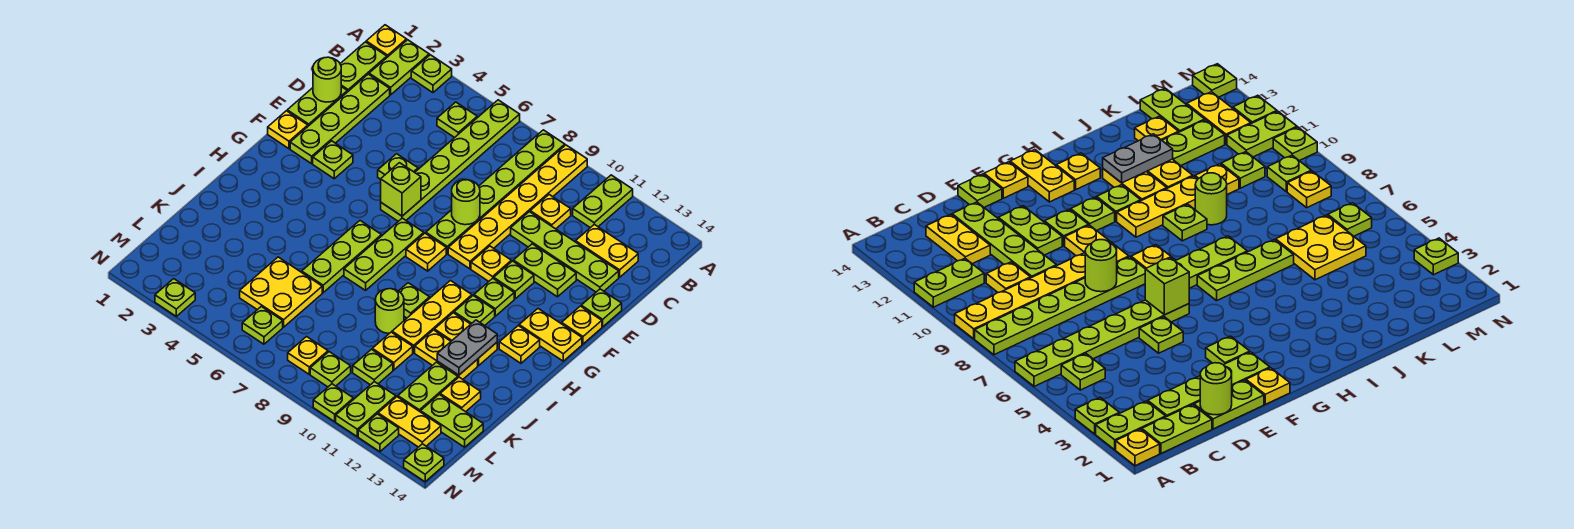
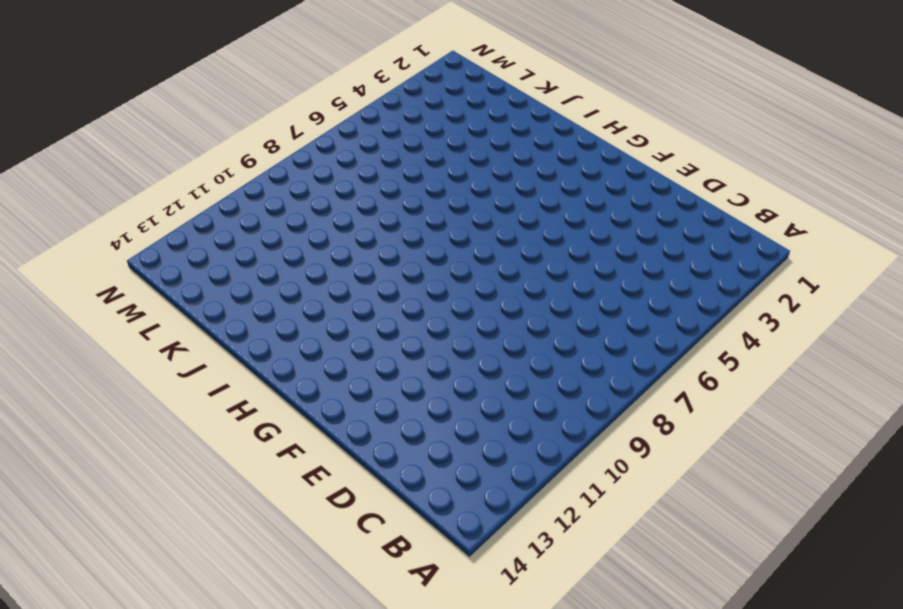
none -> yellow plate A1 level 1
none -> lime plate A2:B2 level 1
none -> lime plate A3 level 1
none -> lime plate A6:F6 level 1

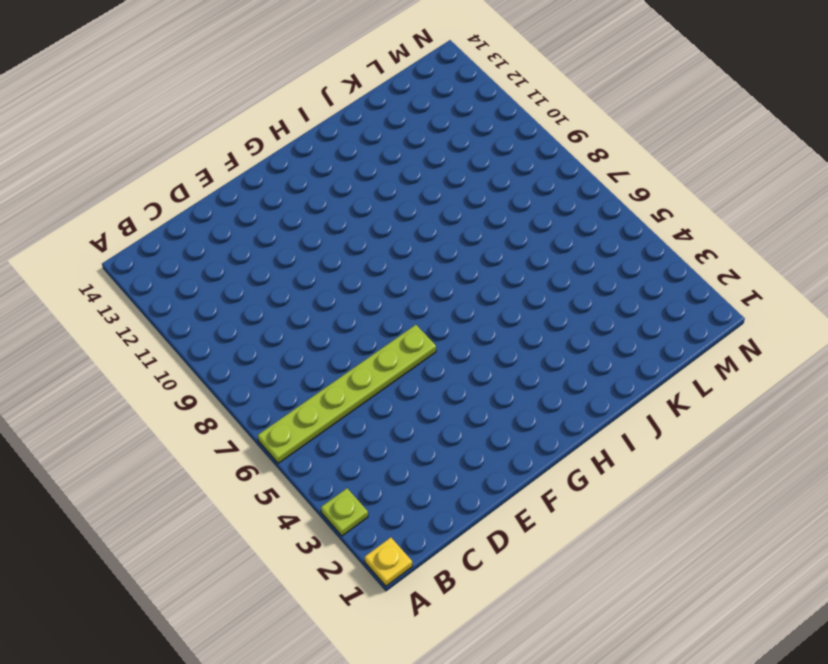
none -> lime plate A2:B2 level 1
none -> lime plate A8:F8 level 1
none -> yellow plate A9:F9 level 1
none -> lime plate A11:B11 level 1

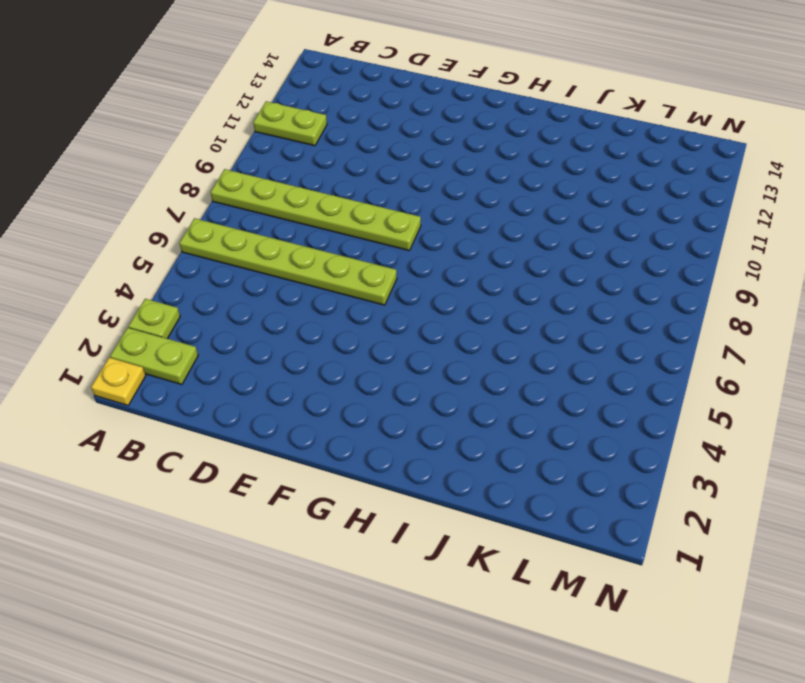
none -> yellow plate A9:F9 level 1
none -> lime plate B1:C1 level 1
none -> lime plate B5 level 1
none -> lime plate C2:F2 level 1

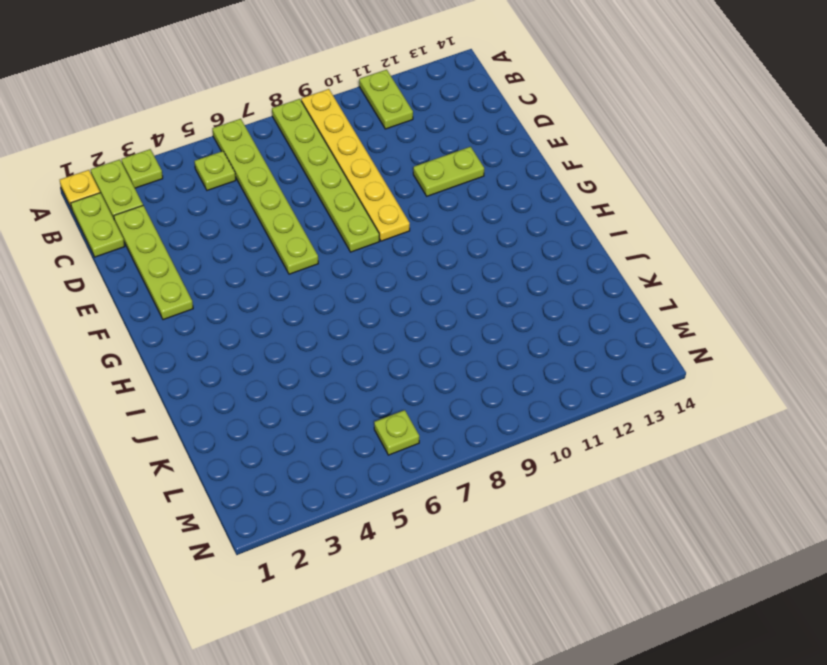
none -> yellow plate C10 level 1
none -> yellow plate C12:C13 level 1
none -> lime plate D1:E1 level 1
none -> lime plate D10:D13 level 1

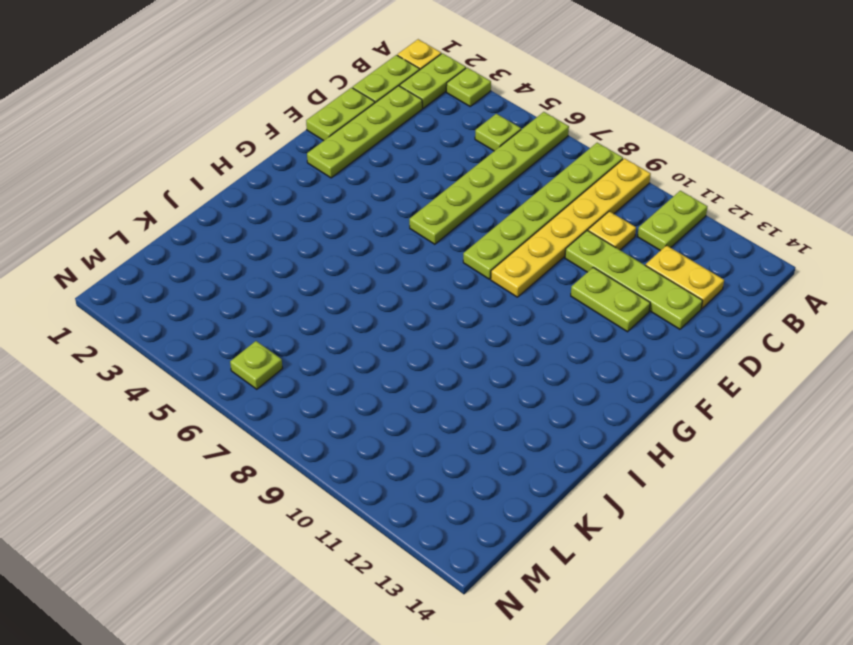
none -> lime plate E5 level 1
none -> lime plate E14 level 1
none -> yellow plate F1 level 1
none -> lime plate F3 level 1

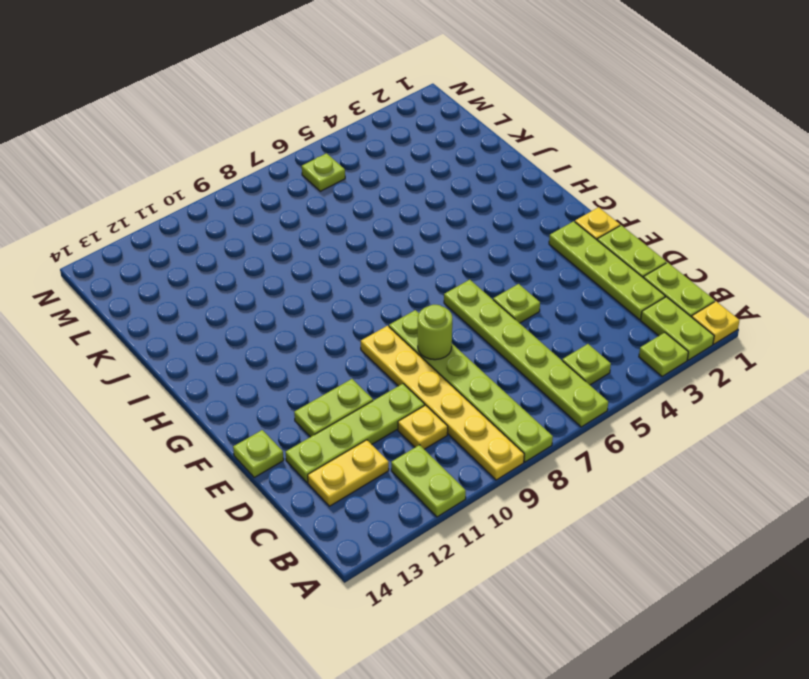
none -> lime plate F3 level 1
none -> yellow plate F10 level 1
none -> lime plate F11 level 1
none -> yellow plate F14 level 1

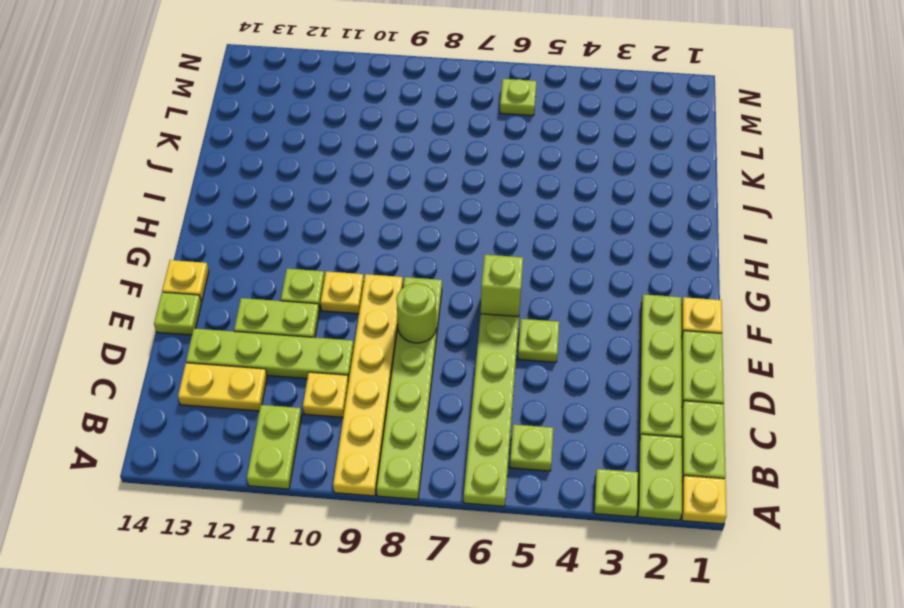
none -> lime plate F3 level 1
none -> lime plate G7:I7 level 1
none -> yellow plate G8 level 1
none -> lime plate G11 level 1

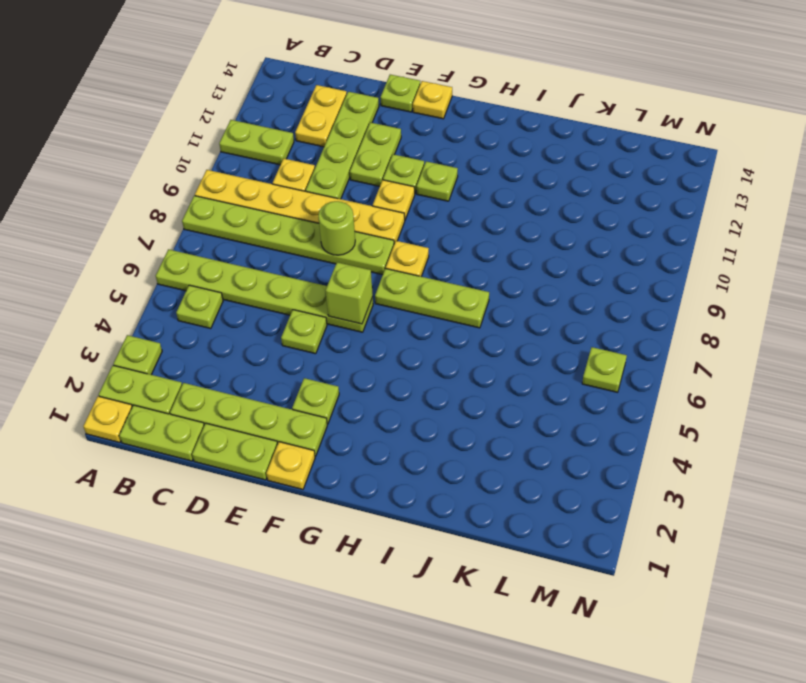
none -> yellow plate G13:G14 level 1
none -> lime plate H6:J6 level 1
none -> yellow plate H10:J10 level 1
none -> lime plate H11 level 1

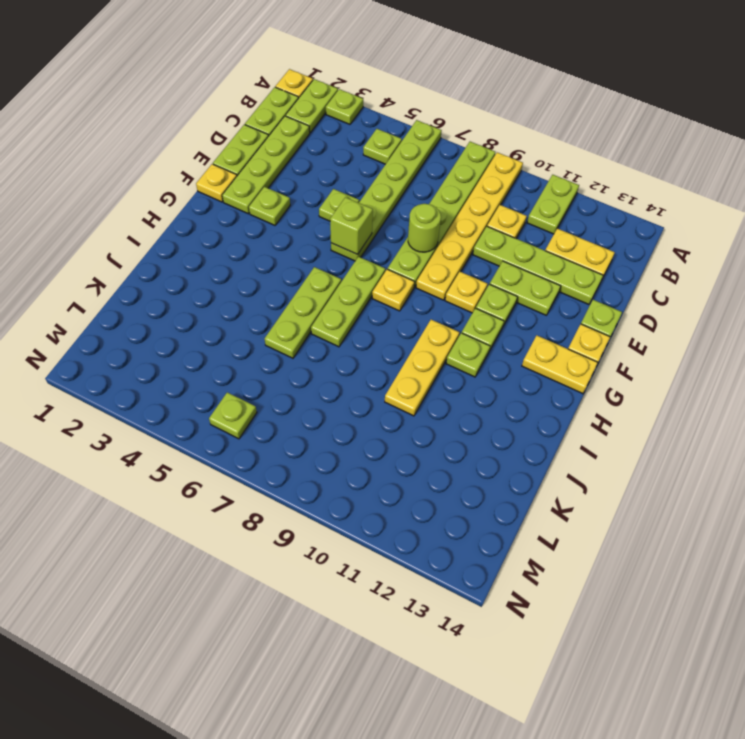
none -> yellow plate H13 level 1
none -> lime plate I9 level 1
none -> yellow plate I11:I12 level 1
none -> lime round brick J9 level 1

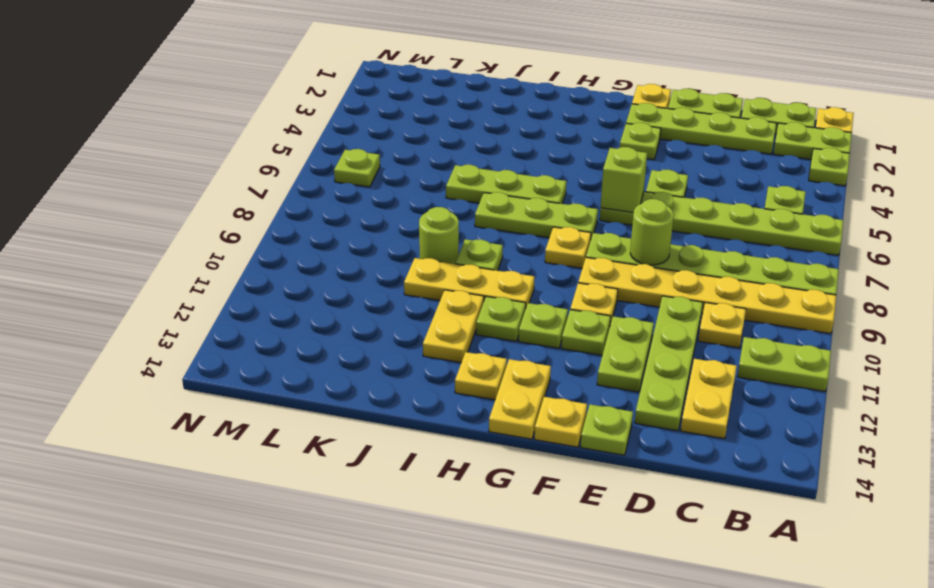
none -> yellow plate J11:J12 level 1
none -> yellow plate K5:L6 level 1
none -> yellow plate K10 level 1
none -> lime plate K12:L12 level 1

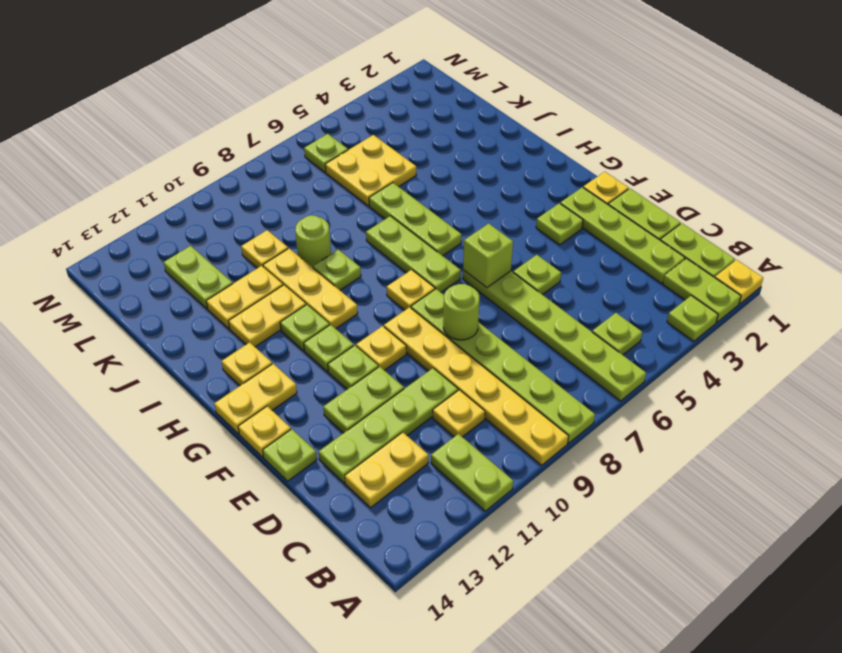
none -> yellow plate K13 level 1
none -> lime plate L10 level 1
none -> lime plate L13:L14 level 1
none -> yellow plate M8 level 1

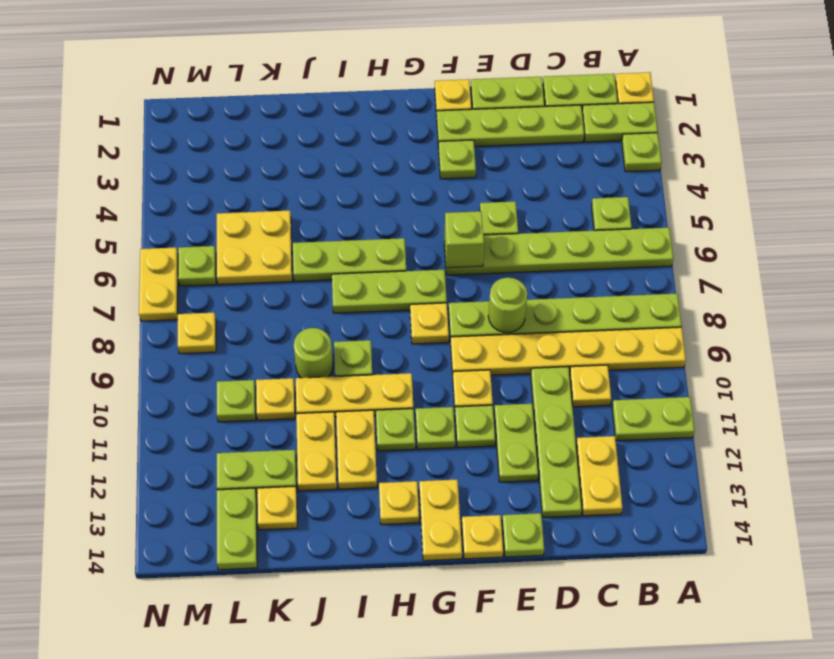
yellow plate N6:N7 level 1 -> yellow plate M12:M13 level 1
none -> lime plate M9 level 1
none -> lime plate M11:N11 level 1
none -> lime plate N3 level 1
none -> lime plate N10 level 1

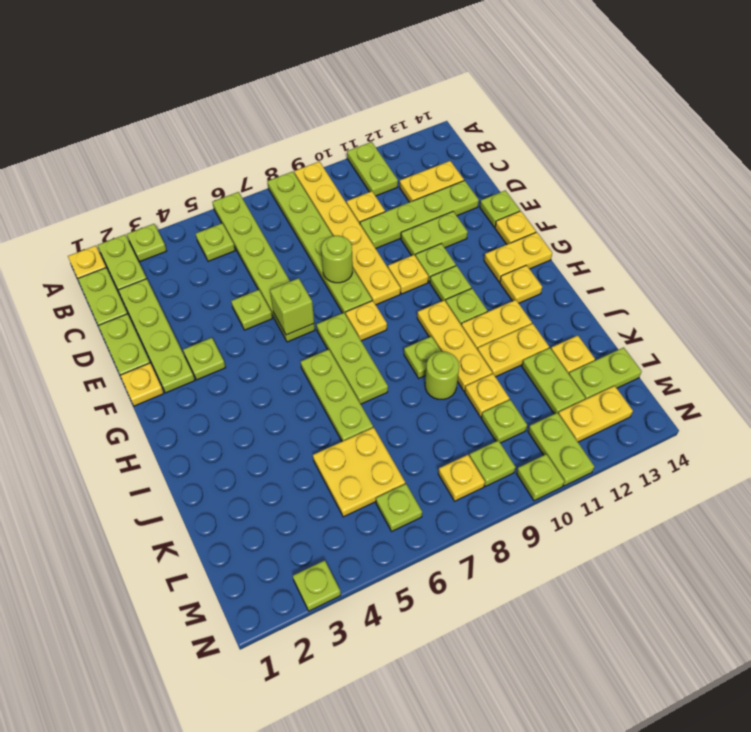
none -> lime plate N12 level 1
none -> lime plate N14 level 1
none -> lime round brick D1 level 2
none -> grey plate I12:J12 level 2

